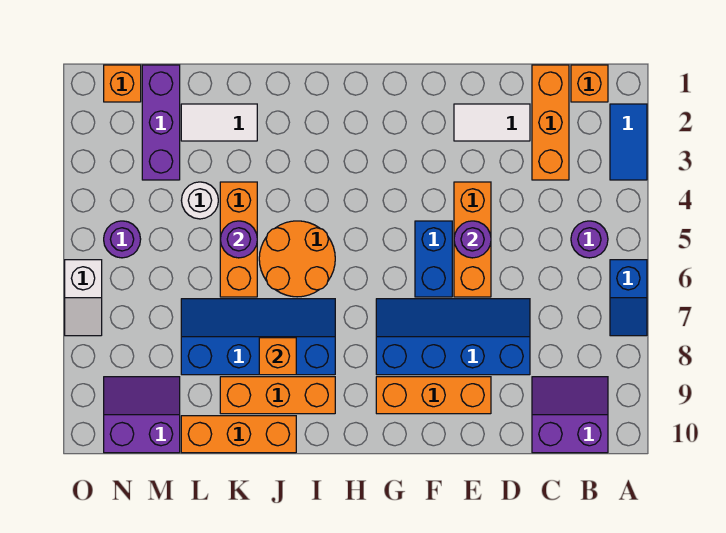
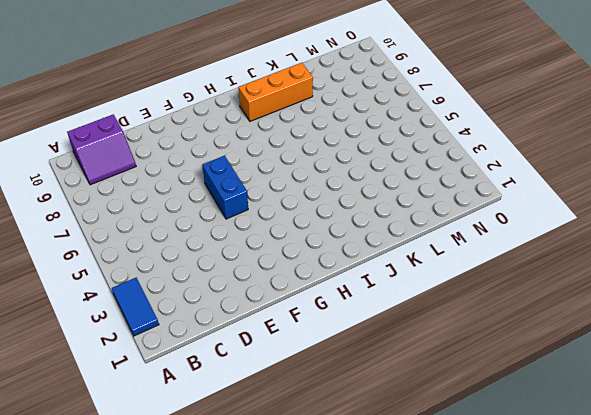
none -> blue slope A6:A7 level 1 top 6
none -> orange brick B1 level 1
none -> purple round brick B5 level 1

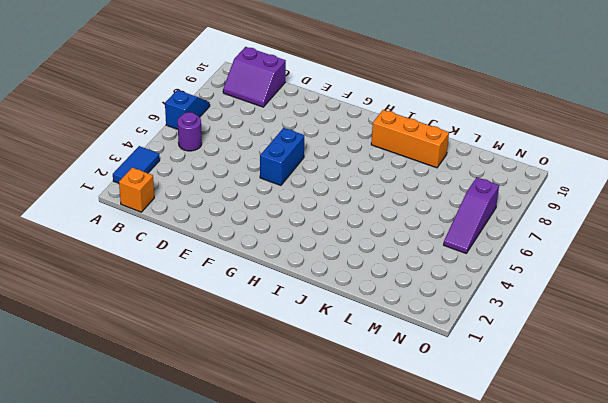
purple slope N5:N7 level 1 top 7 -> purple round brick N5 level 1
none -> orange brick C1:C3 level 1
none -> white tile D2:E2 level 1
none -> blue slope D7:G8 level 1 top 8

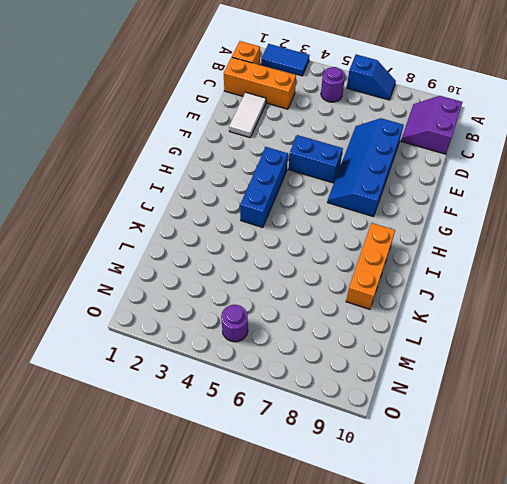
blue brick G4:I4 level 1 -> none
none -> orange brick E4:E6 level 1
none -> orange brick E9:G9 level 1
none -> orange round brick I5:J6 level 1

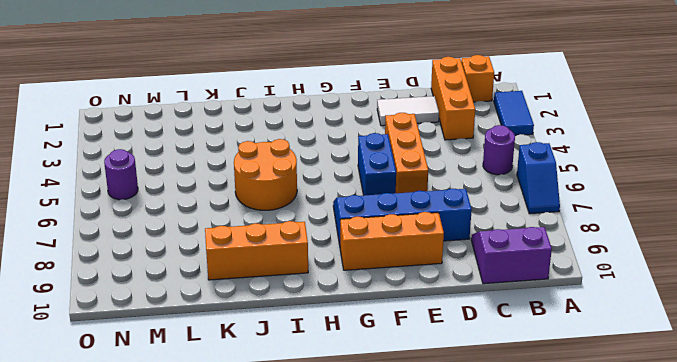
none -> blue slope I7:L8 level 1 top 8
none -> orange brick J10:L10 level 1
none -> white tile K2:L2 level 1

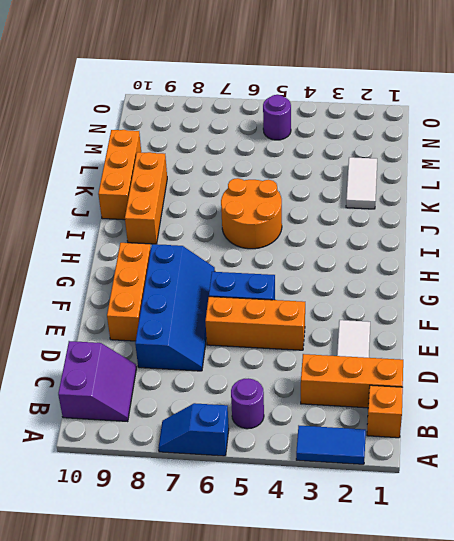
none -> blue slope I7:L8 level 1 top 8
none -> orange brick K4:K6 level 1
none -> white round brick L4 level 1

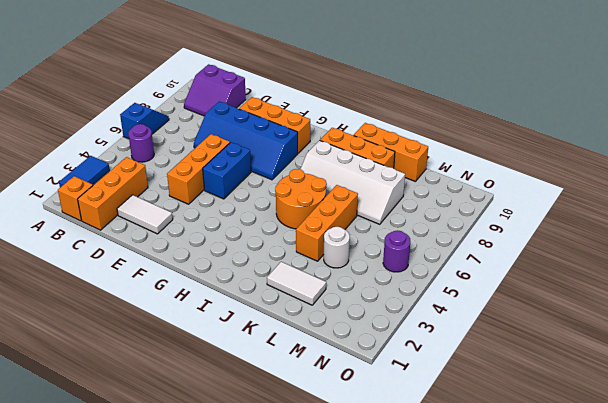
white slope I7:L8 level 1 top 8 -> blue slope I7:L8 level 1 top 8
none -> purple brick M1:M3 level 1
none -> purple slope M9:N10 level 1 top 10
none -> orange brick N1 level 1

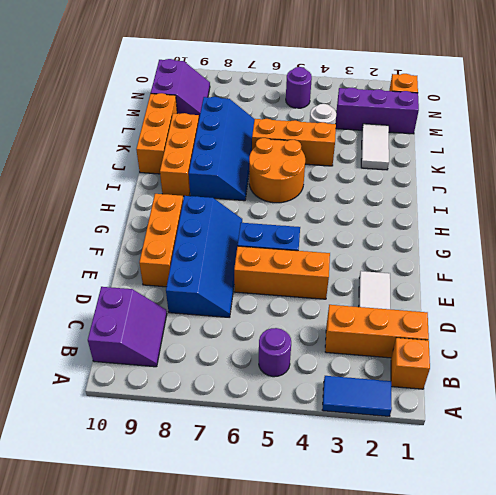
none -> blue slope A6:A7 level 1 top 6
none -> white slope O6:O7 level 1 top 6
none -> purple round brick E5 level 2

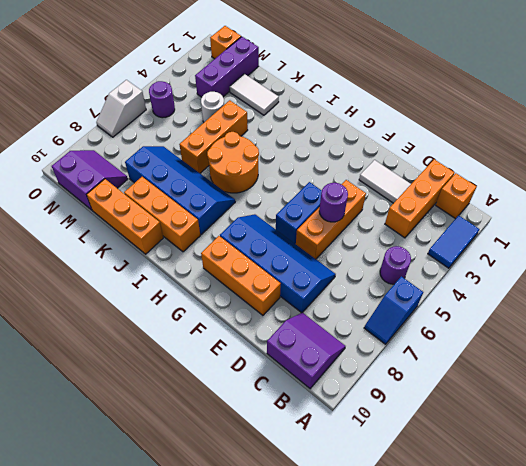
none -> orange brick J8 level 2
none -> purple round brick K5 level 2

